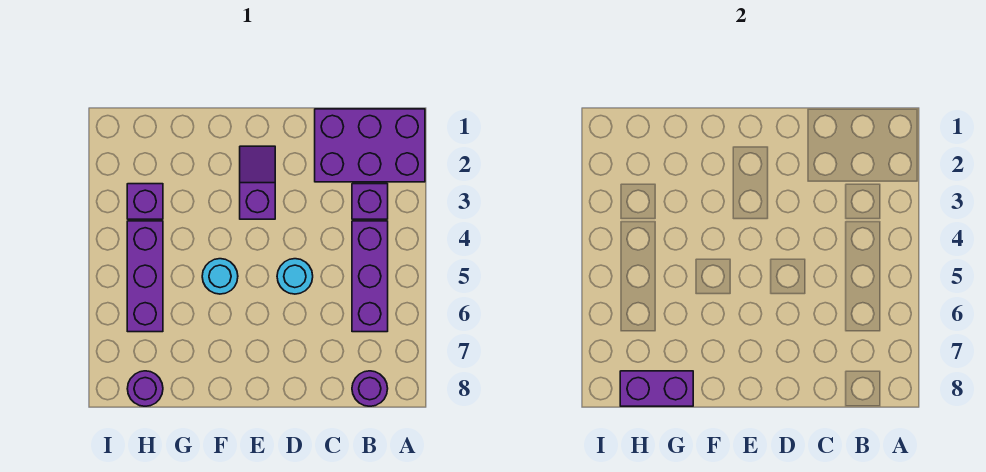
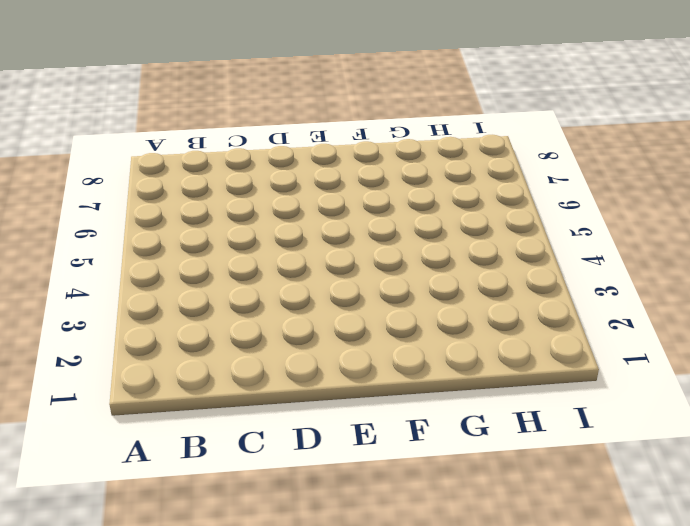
none -> purple brick A1:C2 level 1
none -> purple brick B3 level 1

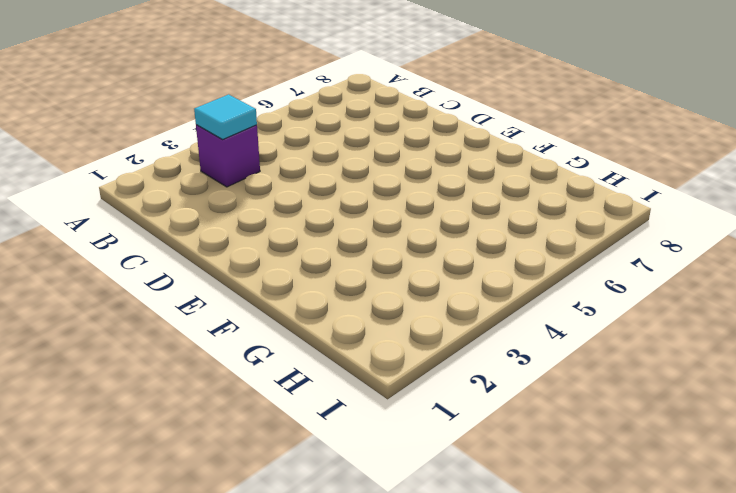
cyan tile B3 level 2 -> none
none -> purple brick A1:C2 level 1
none -> purple brick B4:B6 level 1

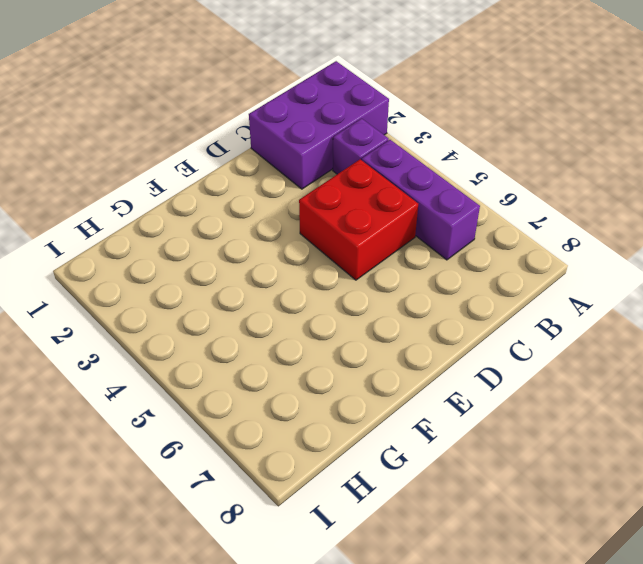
red brick C4:D5 level 1 -> cyan round brick D5 level 1
none -> purple round brick B8 level 1
none -> purple slope E2:E3 level 1 top 3

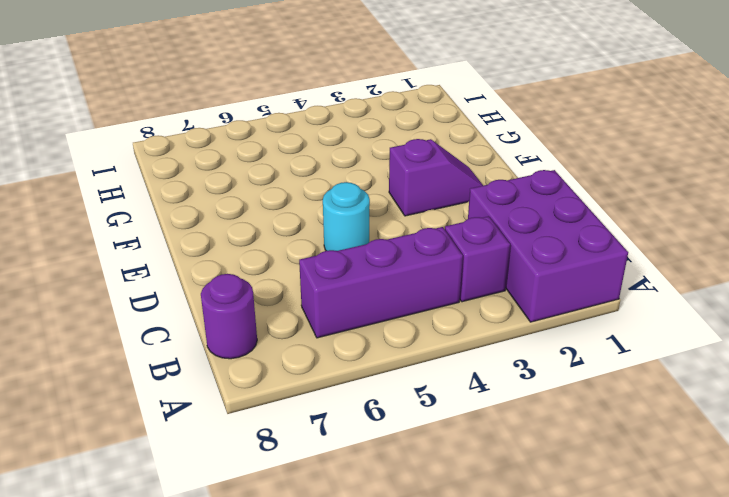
none -> cyan round brick F5 level 1
none -> purple brick H3 level 1

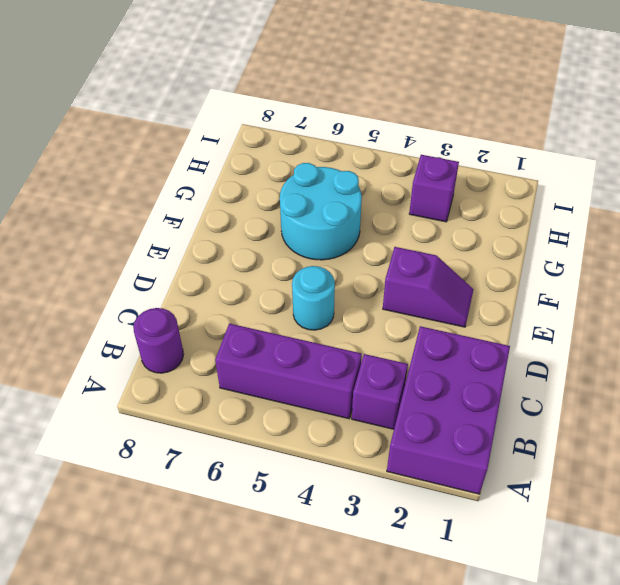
cyan round brick F5:G6 level 1 -> cyan round brick F5 level 1
none -> purple brick H4:H6 level 1
none -> purple round brick H8 level 1

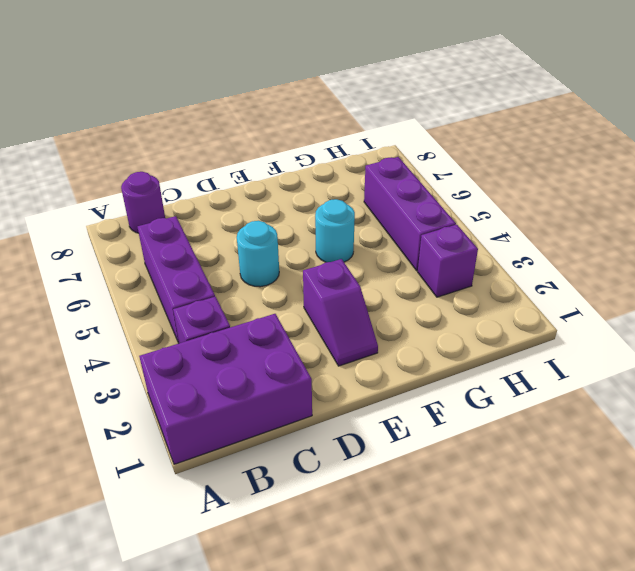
none -> purple round brick H8 level 1
none -> purple brick G8:H8 level 2

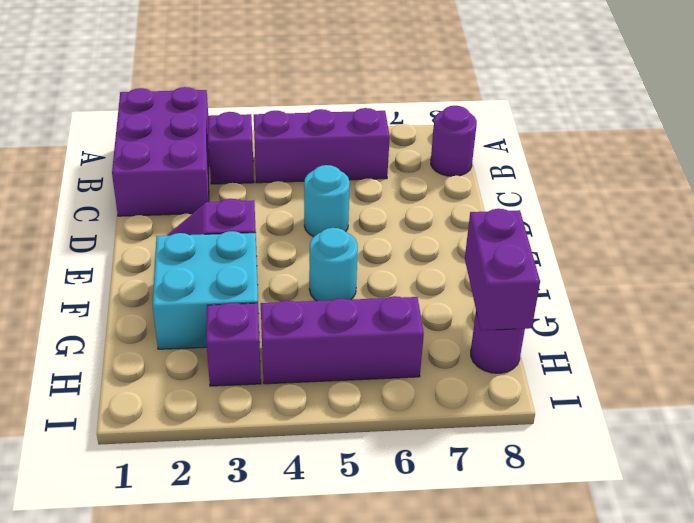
cyan brick F2:G3 level 1 -> none

